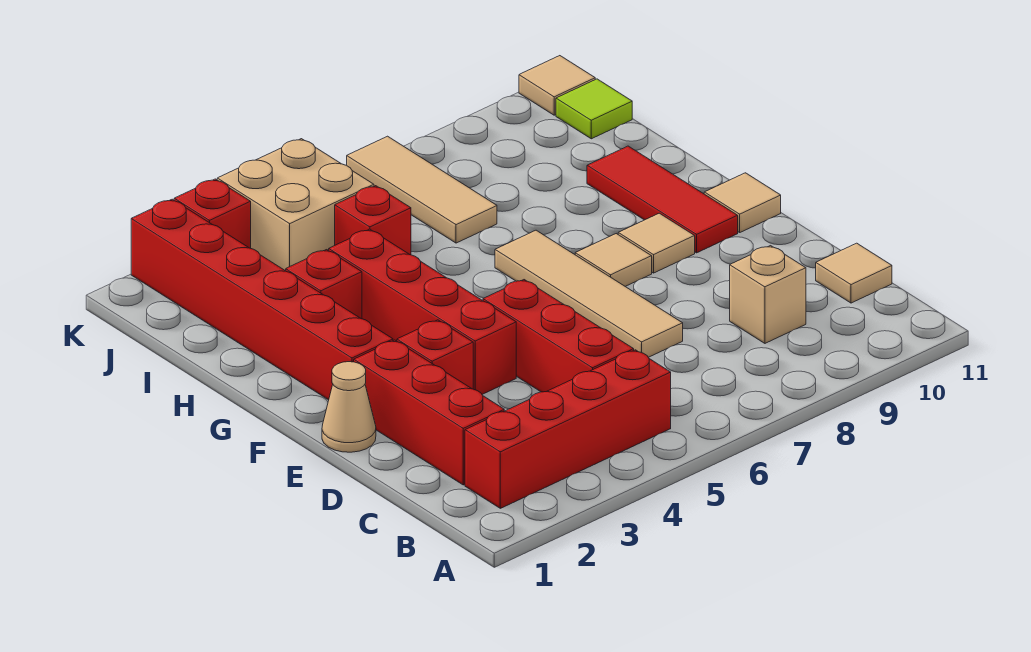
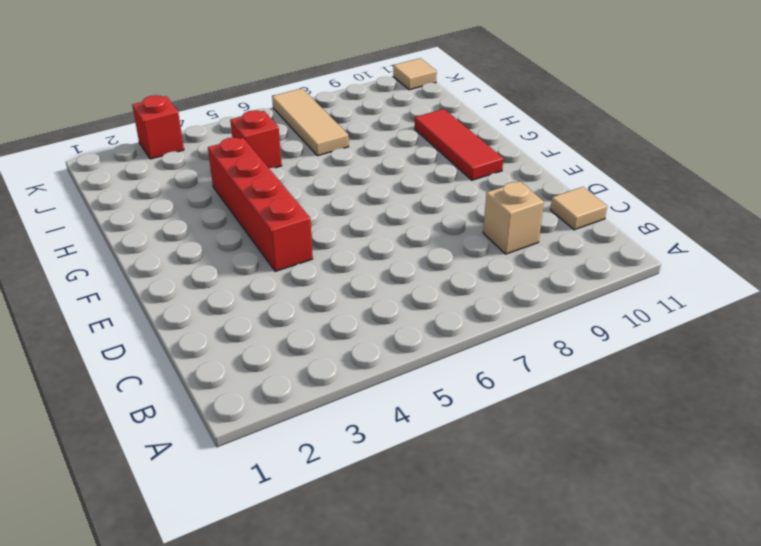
none -> red brick B2:B5 level 1
none -> red brick C2:E2 level 1
none -> red brick C5:E5 level 1

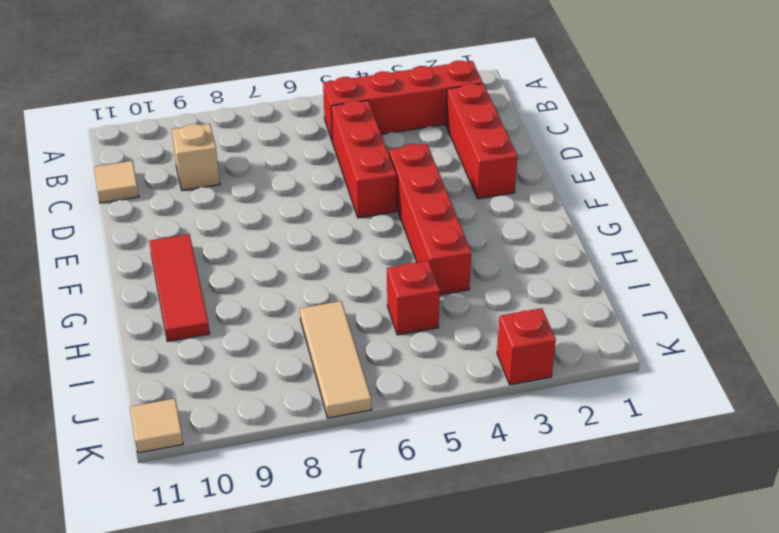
none -> tan tile D7:G7 level 1
none -> tan cone E1 level 1
none -> red brick E3 level 1

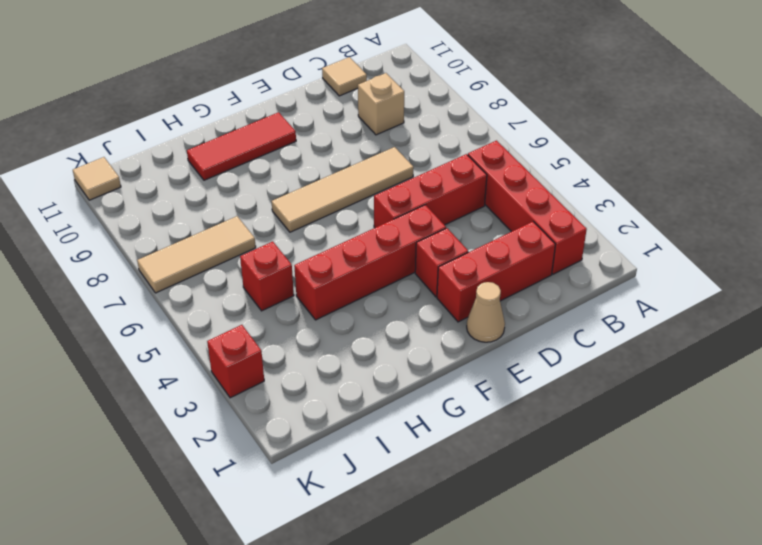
none -> red brick F2:K2 level 1
none -> tan tile F8 level 1
none -> tan tile F9 level 1

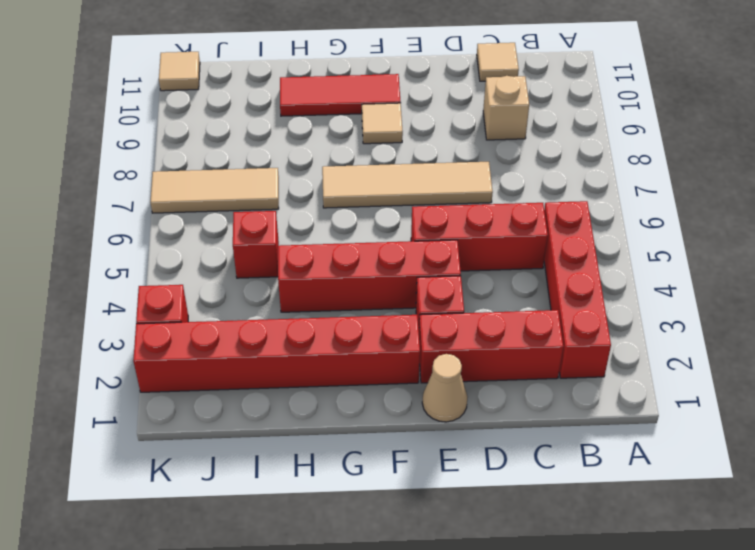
none -> tan tile F8 level 1
none -> tan tile F11 level 1
none -> red brick H3 level 1

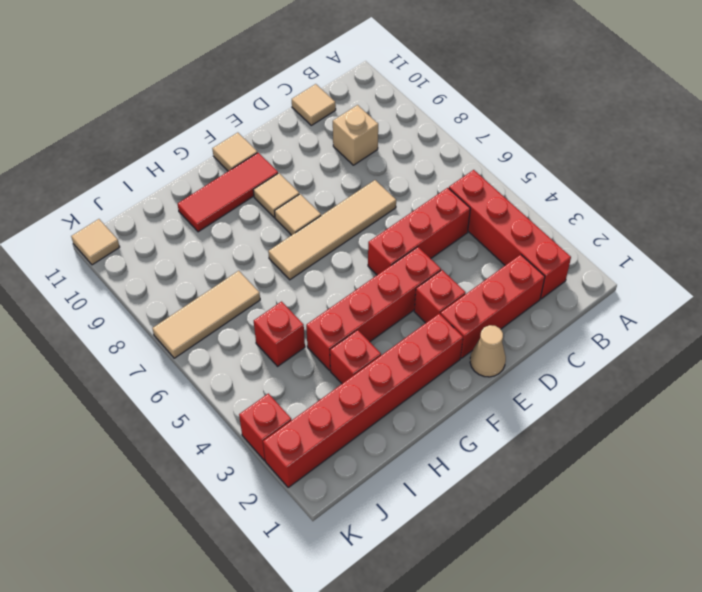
none -> tan brick J4:K5 level 1
none -> lime tile J11 level 1

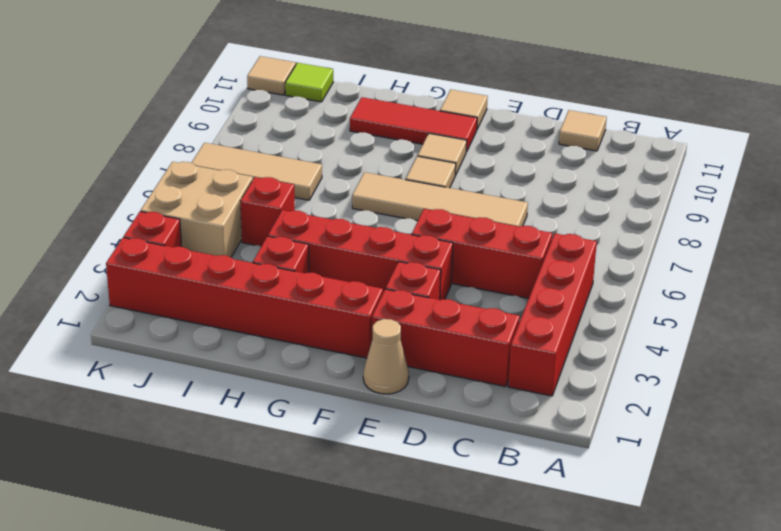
none -> tan brick C9 level 1

